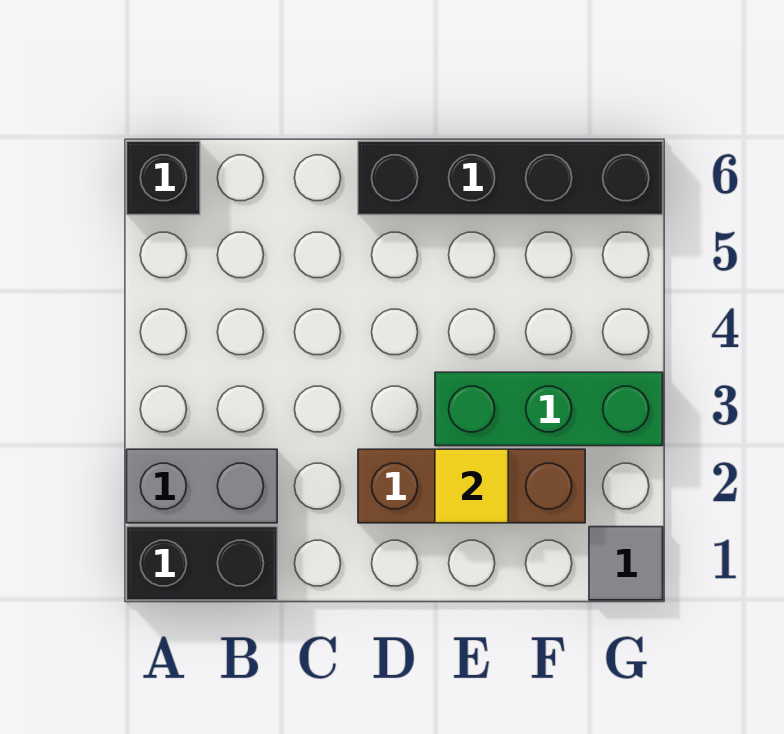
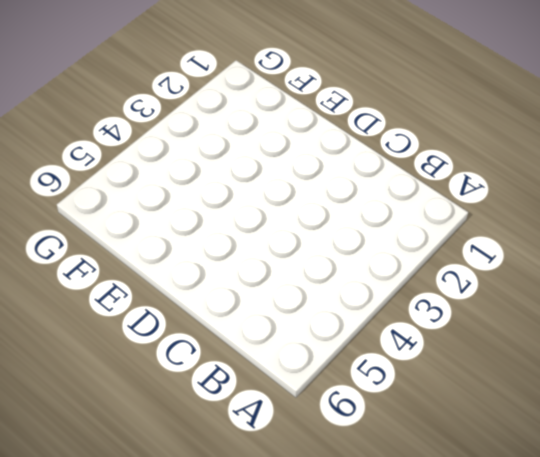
none -> black brick A1:B1 level 1
none -> grey brick A2:B2 level 1

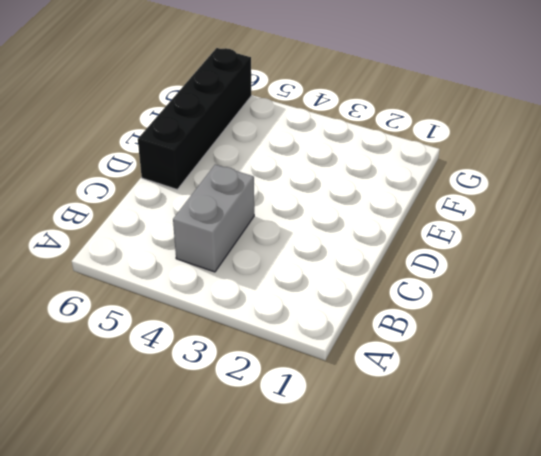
grey brick B4:C4 level 1 -> grey brick A2:B2 level 1
none -> black brick A1:B1 level 1
none -> black brick A6 level 1

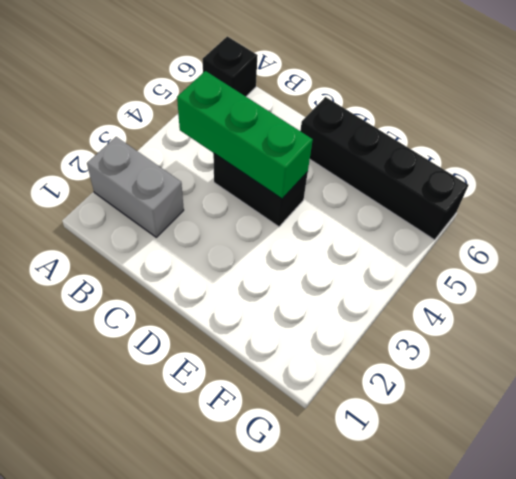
green brick B4:D4 level 2 -> green brick E3:G3 level 1
black brick C4:D4 level 1 -> black brick A1:B1 level 1
none -> brown brick D2:F2 level 1
none -> grey tile G1 level 1

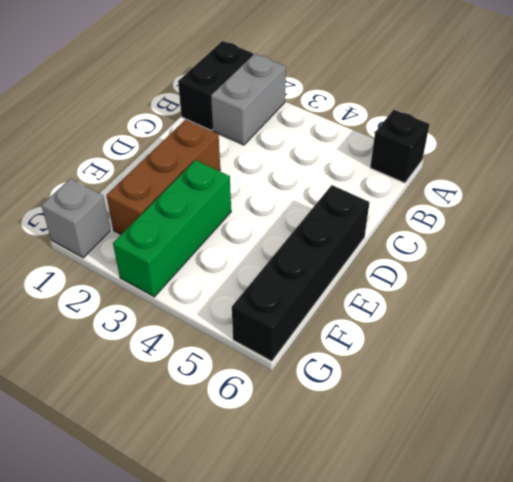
grey brick G1 level 1 -> grey tile G1 level 1
none -> yellow tile E2 level 2

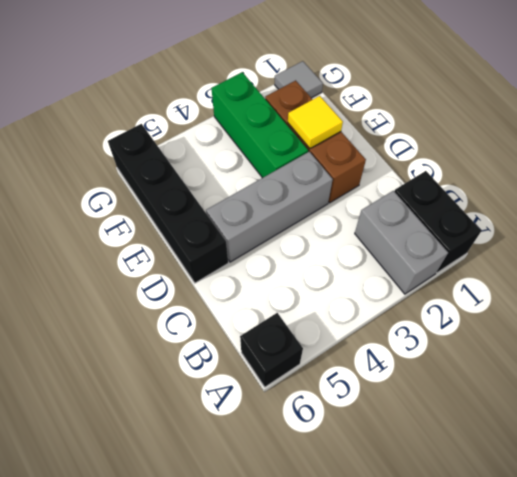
grey brick D3:D5 level 1 -> none

